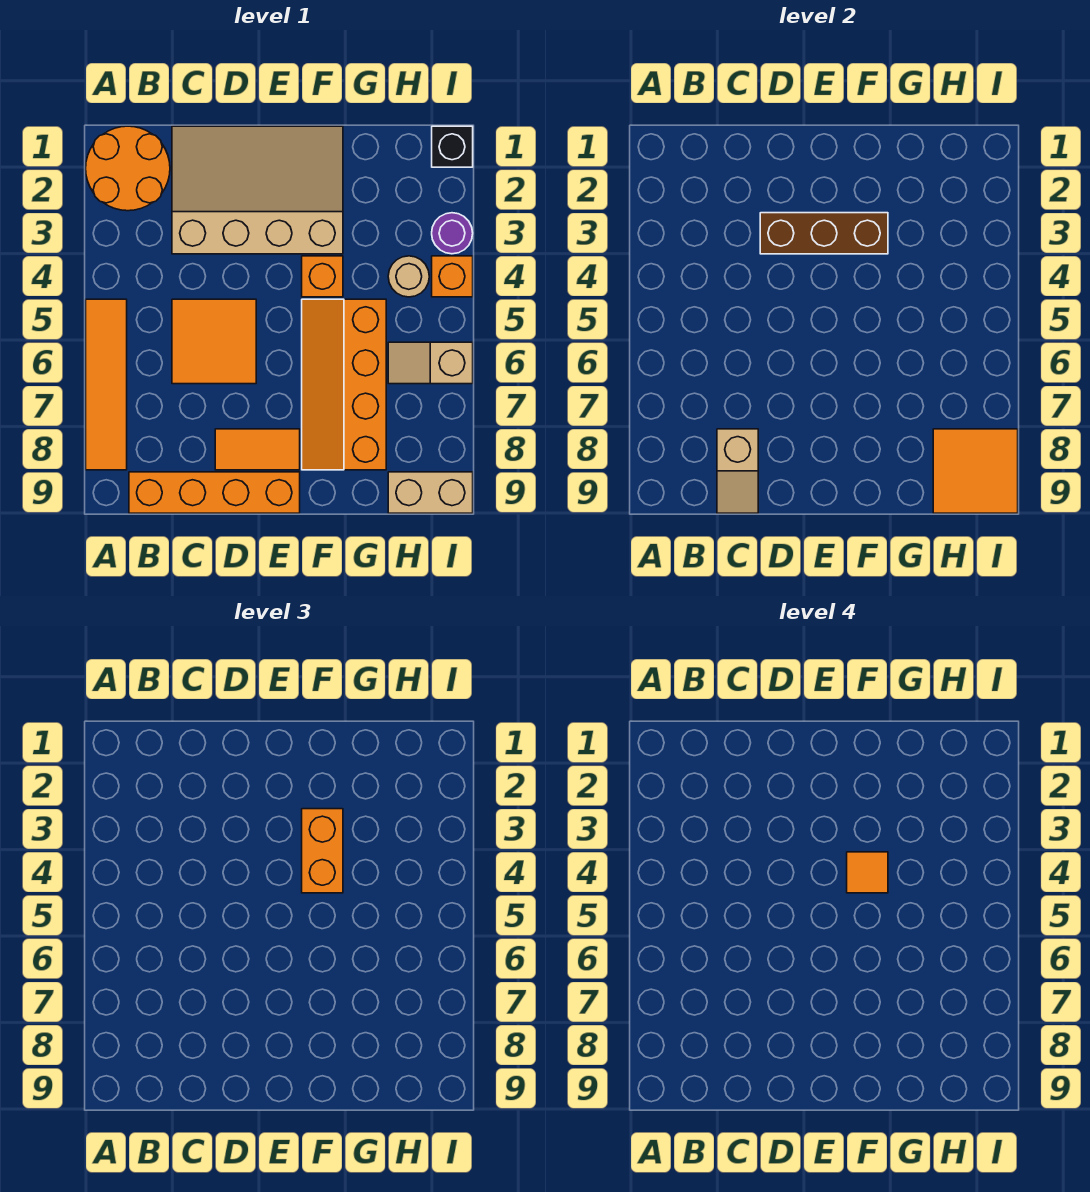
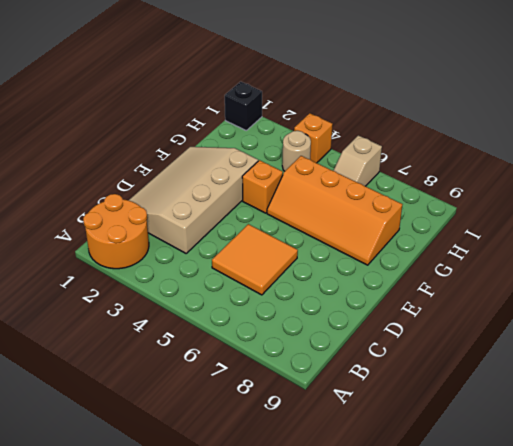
none -> orange tile A5:A8 level 1
none -> orange brick B9:E9 level 1
none -> orange tile D8:E8 level 1

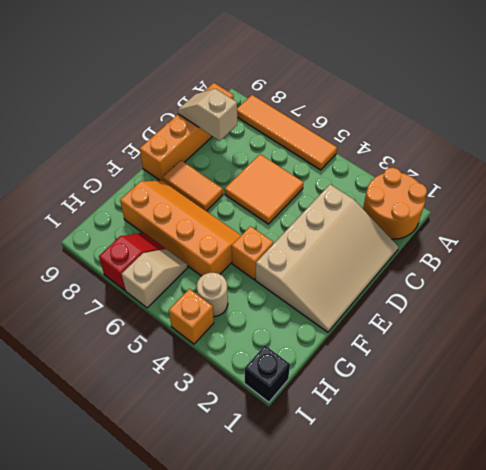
orange tile E7:E8 level 1 -> orange tile D8:E8 level 1
red slope H7:I7 level 1 top I -> none
none -> tan brick H9:I9 level 1
none -> purple round brick I3 level 1
none -> brown brick D3:F3 level 2

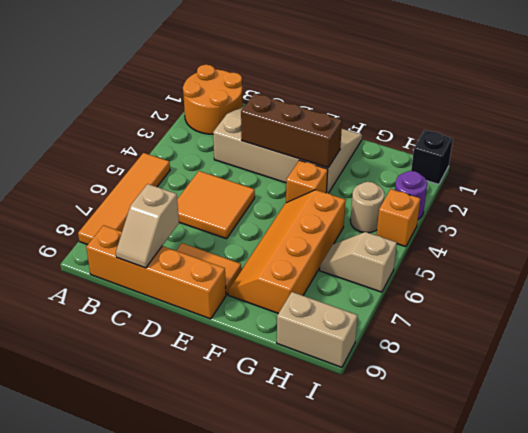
none -> orange tile H8:I9 level 2
none -> orange brick F3:F4 level 3
none -> orange tile F4 level 4

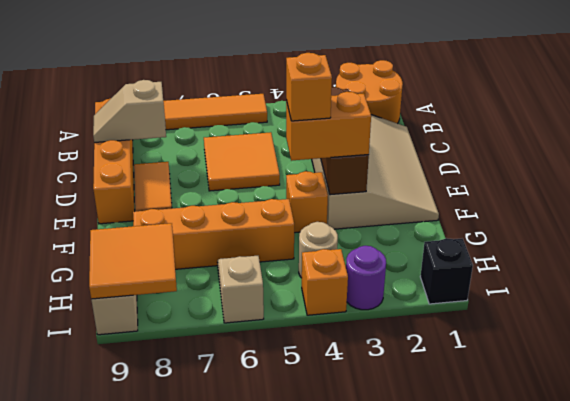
orange brick F4 level 4 -> orange tile F4 level 4

